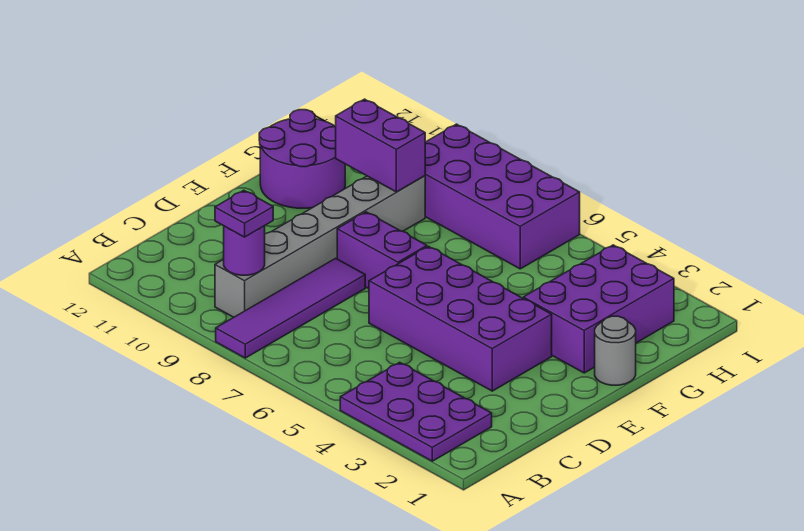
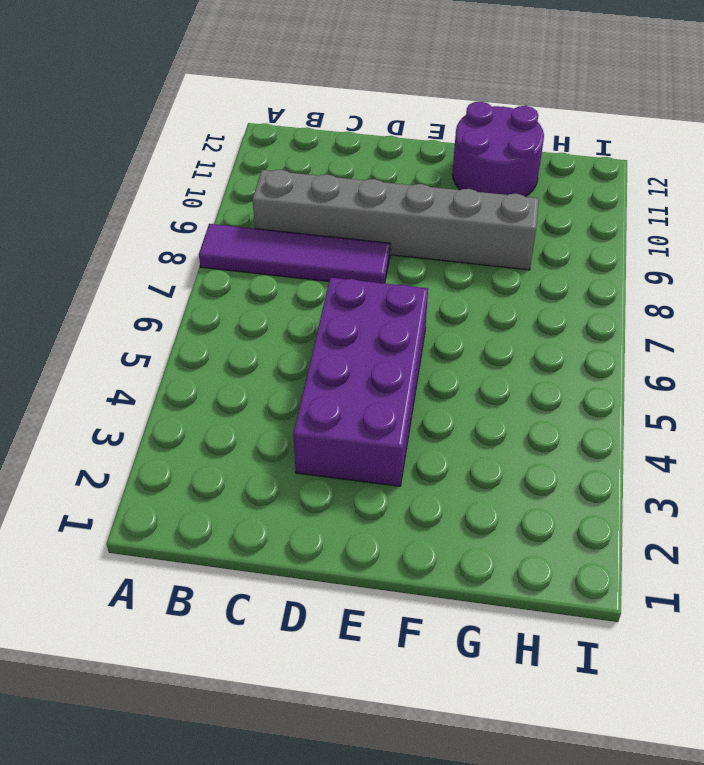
none -> purple plate A2:B4 level 1
none -> purple brick E7:E8 level 1
none -> grey round brick F1 level 1

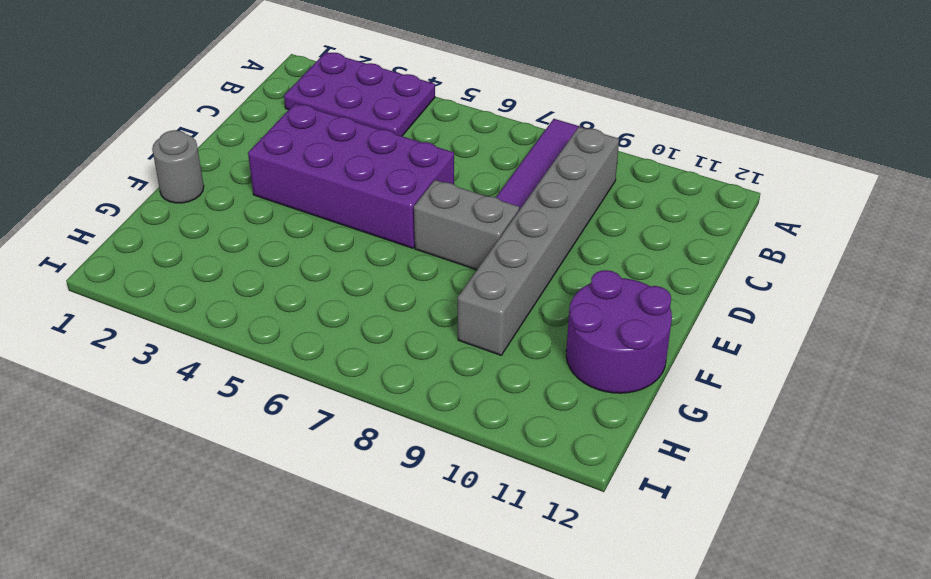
grey brick E7:E8 level 1 -> purple brick E7:E8 level 1
none -> purple brick F2:H3 level 1
none -> purple brick H6:I9 level 1
none -> purple round brick B9 level 2

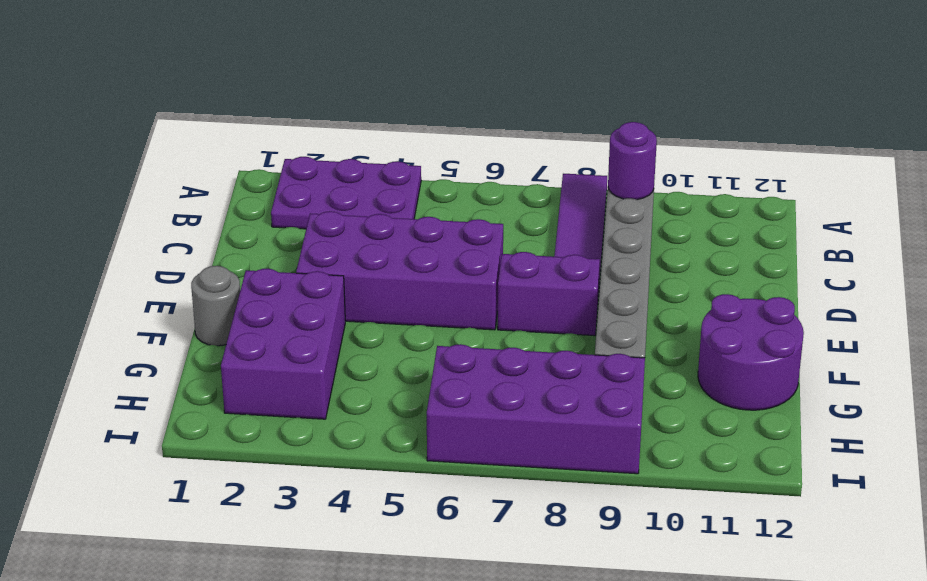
none -> purple brick G9:G10 level 2
none -> purple plate B9 level 3

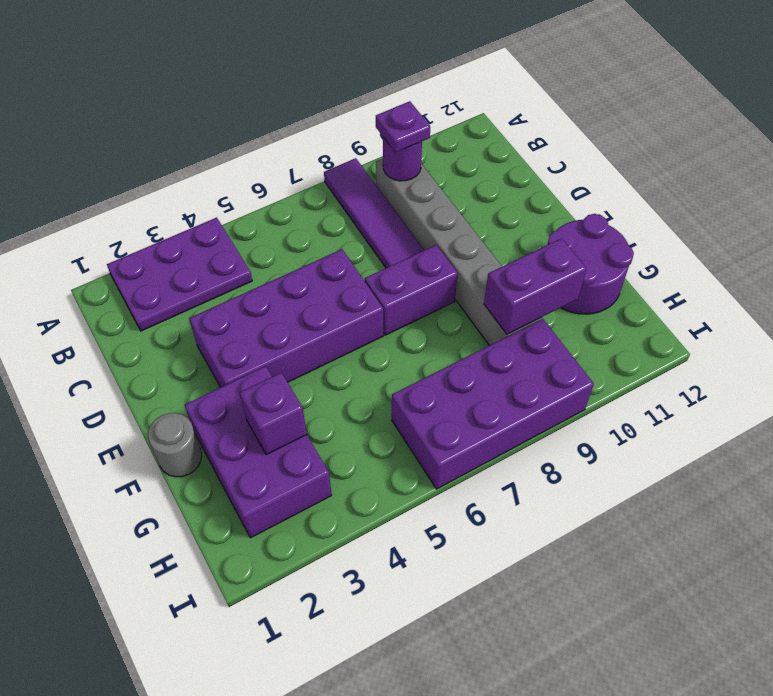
purple brick G3 level 2 -> none

